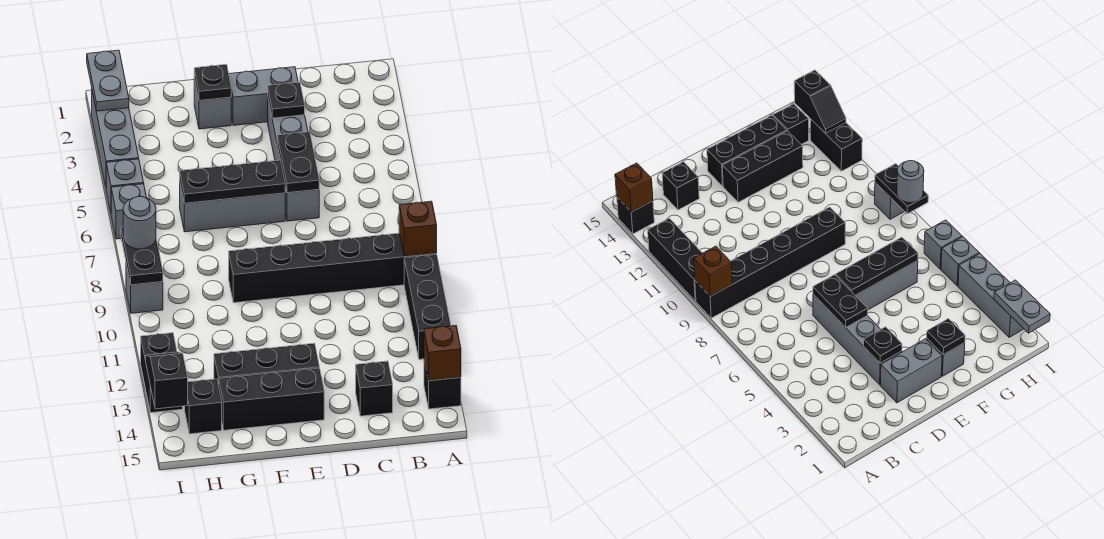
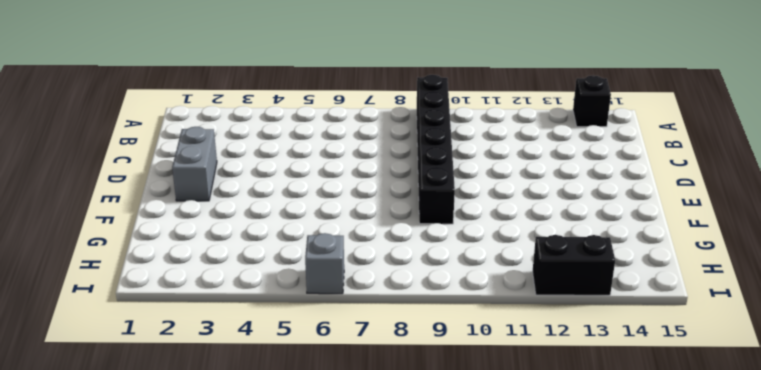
none -> black brick A10:A12 level 1
none -> black brick C14 level 1
none -> grey brick D3:D6 level 1

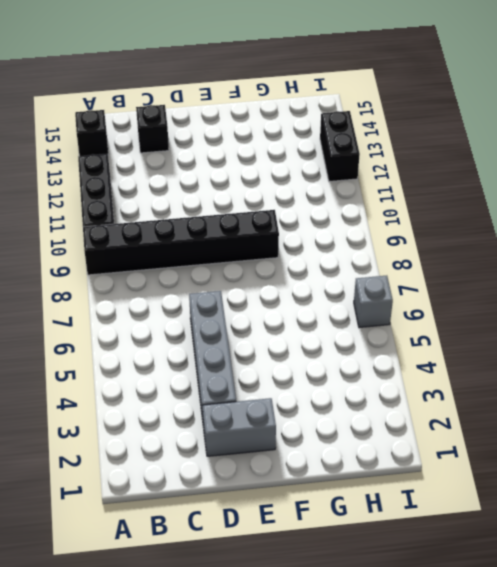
none -> grey brick E6:G6 level 1
none -> black brick E13:G13 level 1
none -> black brick E14:G14 level 1

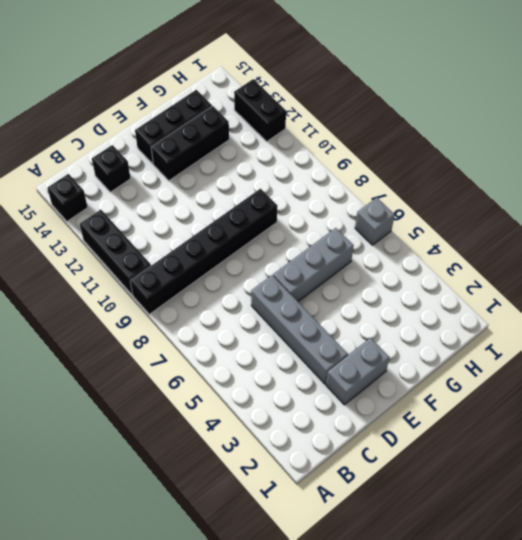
none -> grey brick F2 level 1
none -> black brick H14 level 1
none -> grey brick I2:I4 level 1

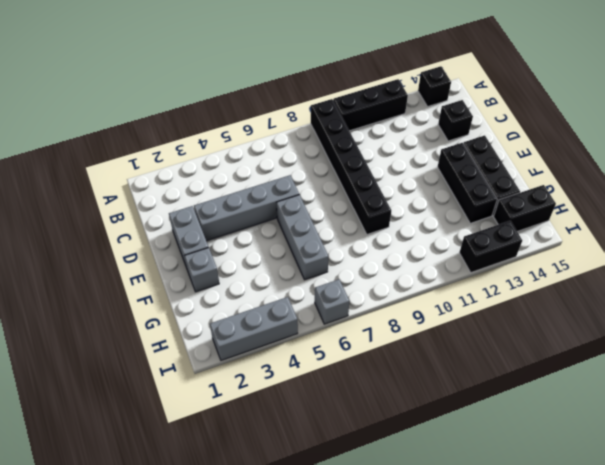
black brick H14:H15 level 1 -> black brick H14 level 1
none -> grey brick I5 level 1
none -> grey brick I9 level 1
none -> brown brick A9 level 2

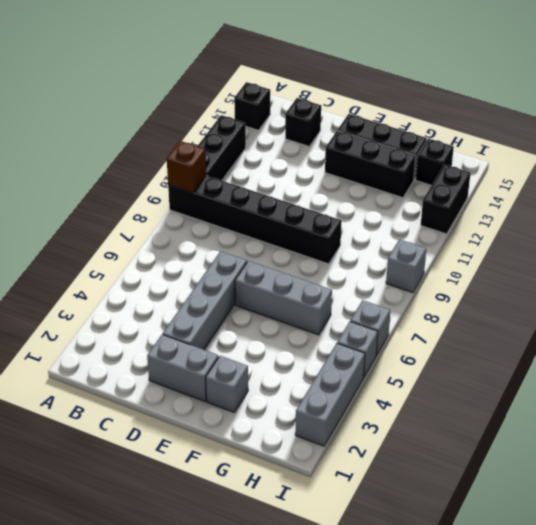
none -> brown brick A14 level 2
none -> black plate D3 level 2
none -> black plate D5:D6 level 2

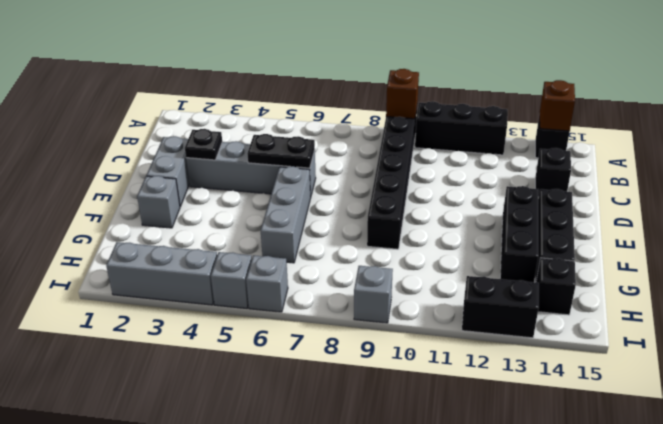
none -> black plate E6:G6 level 2
none -> black plate F2 level 2
none -> grey plate I1:I2 level 2

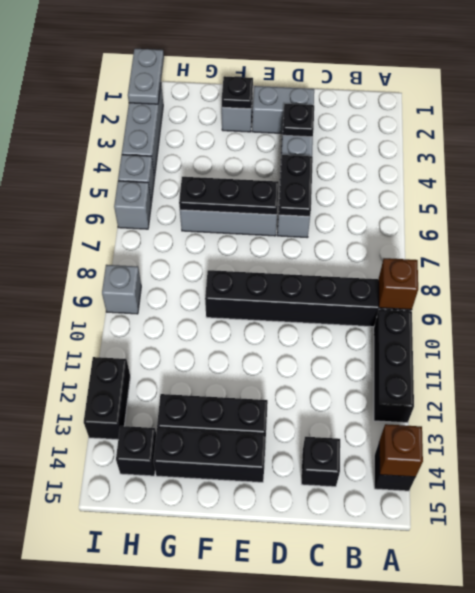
none -> black plate I8:I9 level 2
none -> black slope I13:I14 level 2 top 14
none -> grey round brick I8 level 3

